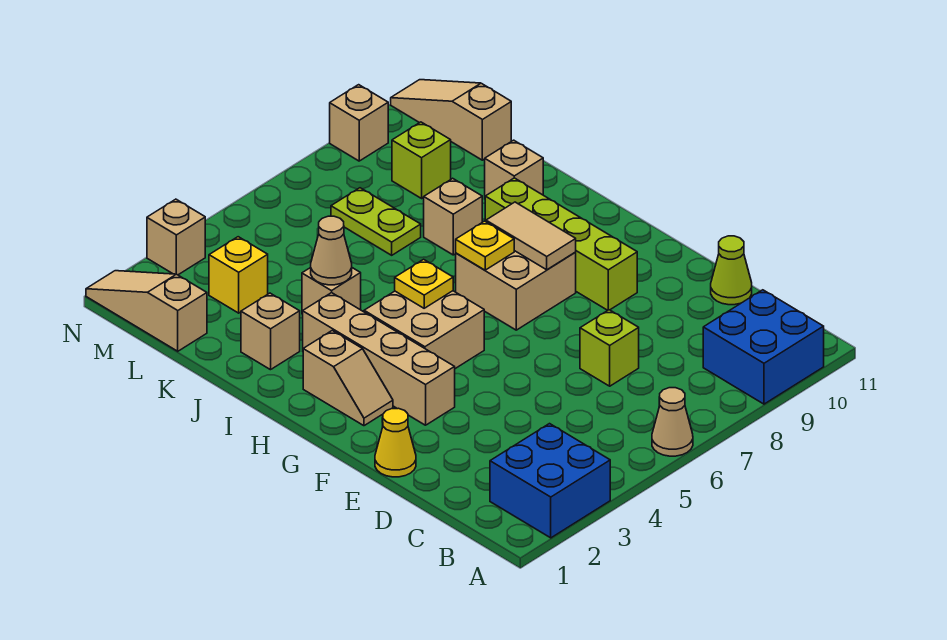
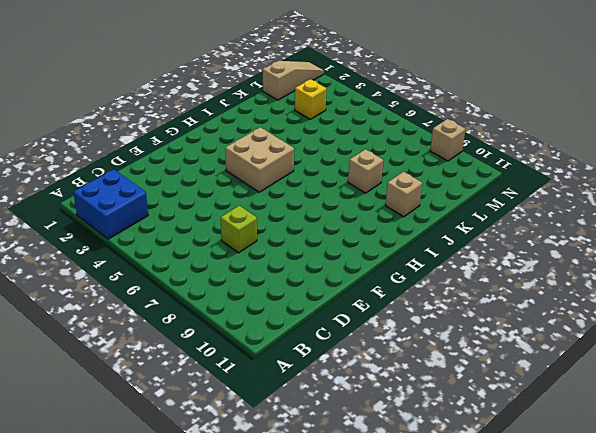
none -> tan cone A6 level 1
none -> blue brick A9:B10 level 1
none -> lime cone D11 level 1

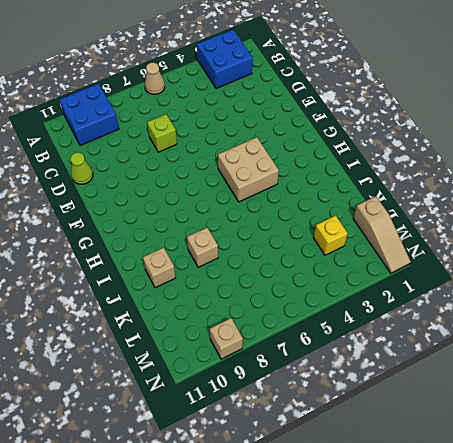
none -> yellow cone E1 level 1
none -> tan brick F3:I3 level 1
none -> lime brick F9:I9 level 1

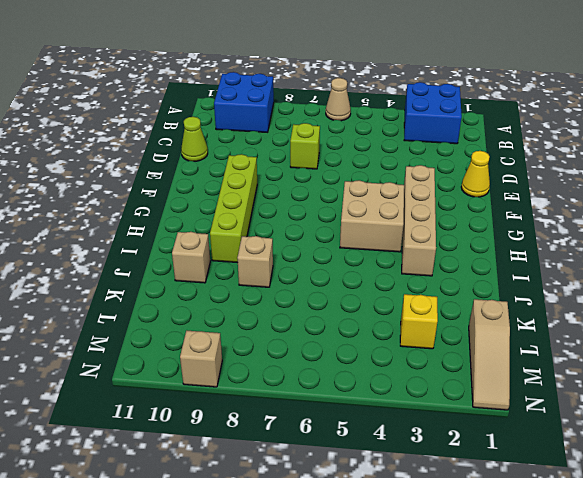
none -> tan slope G2:H2 level 1 top H
none -> tan brick G7:H8 level 1
none -> tan brick J2 level 1

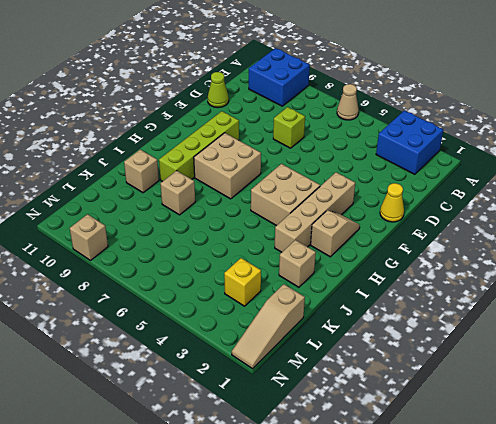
none -> tan brick J4 level 1
none -> lime plate K7:L7 level 1
none -> lime brick L9 level 1

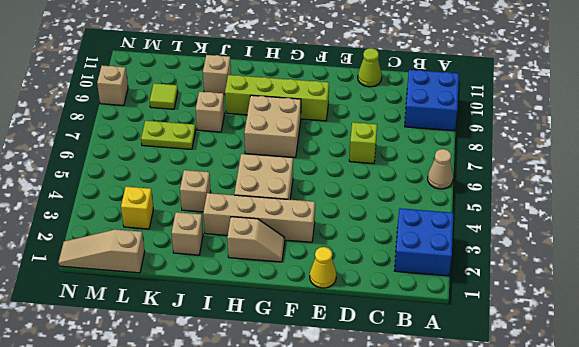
lime tile L9 level 1 -> lime brick L9 level 1
none -> tan slope L11:N11 level 1 top L
none -> tan brick N3 level 1
none -> tan tile G8:H8 level 2

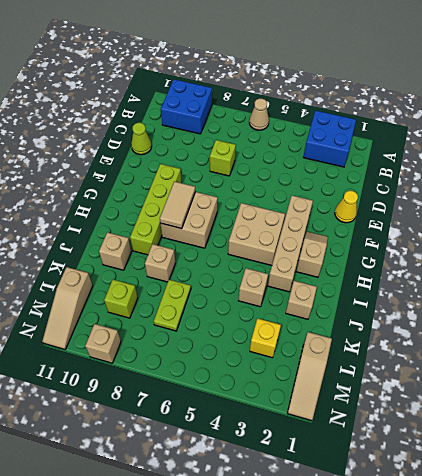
none -> tan brick N3 level 1
none -> yellow plate H5 level 2
none -> yellow plate H7 level 2

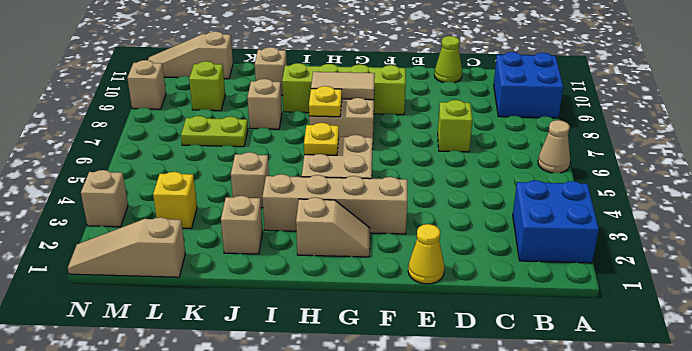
none -> tan cone J4 level 2

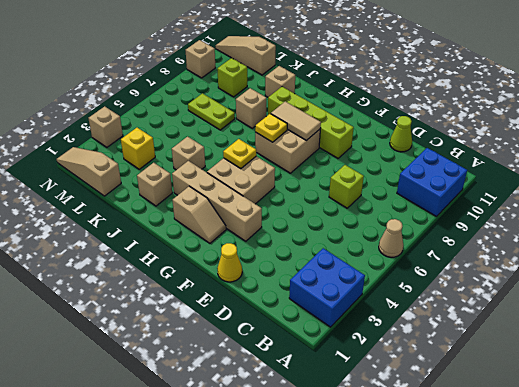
none -> tan cone J4 level 2

